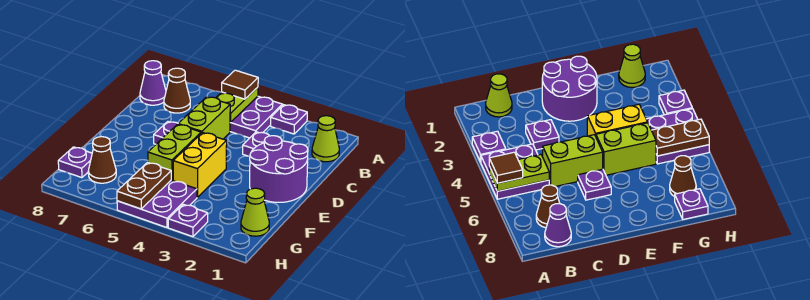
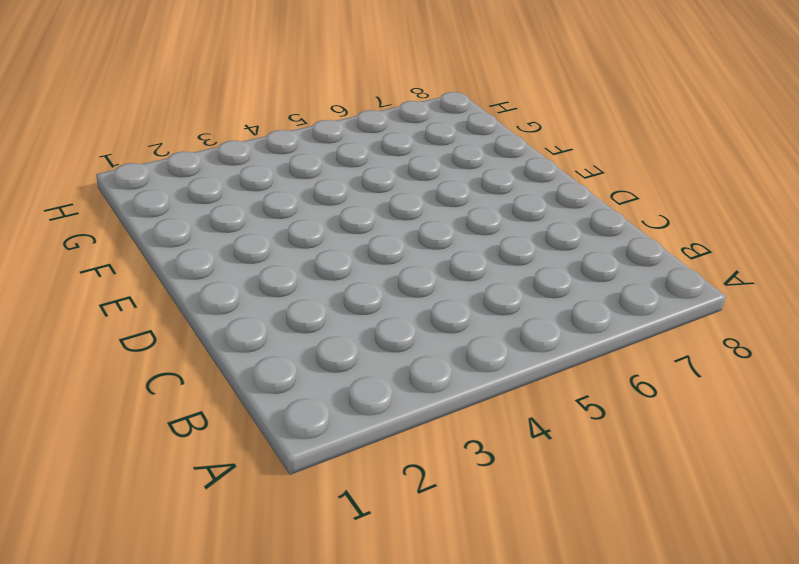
none -> purple plate A3 level 1
none -> purple plate A4:B5 level 1
none -> lime cone B1 level 1

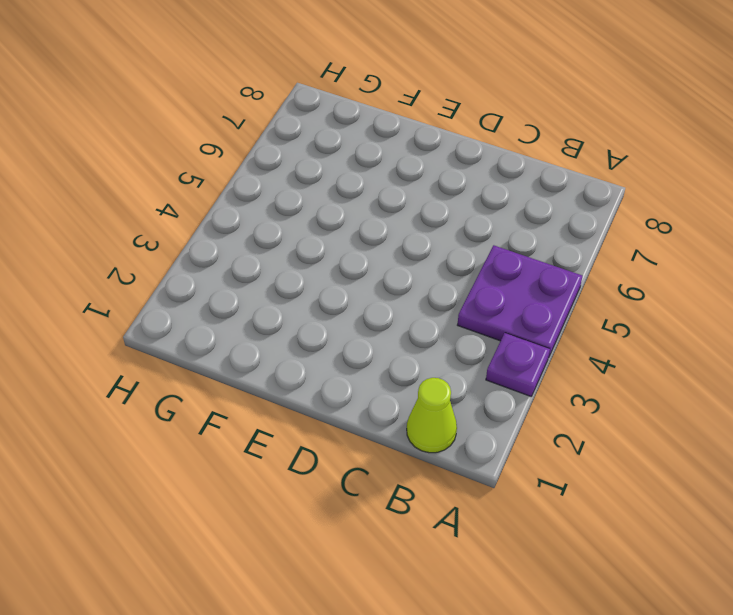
none -> brown cone B7 level 1
none -> purple cone B8 level 1
none -> purple plate C3 level 1

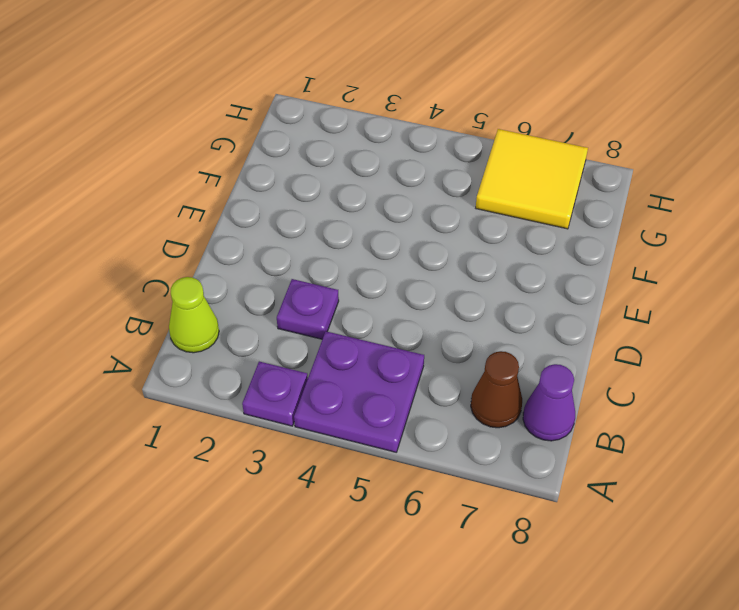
yellow tile G6:H7 level 1 -> brown cone G7 level 1
none -> lime brick C5:D5 level 1
none -> purple round brick D1:E2 level 1
none -> purple plate D6 level 1

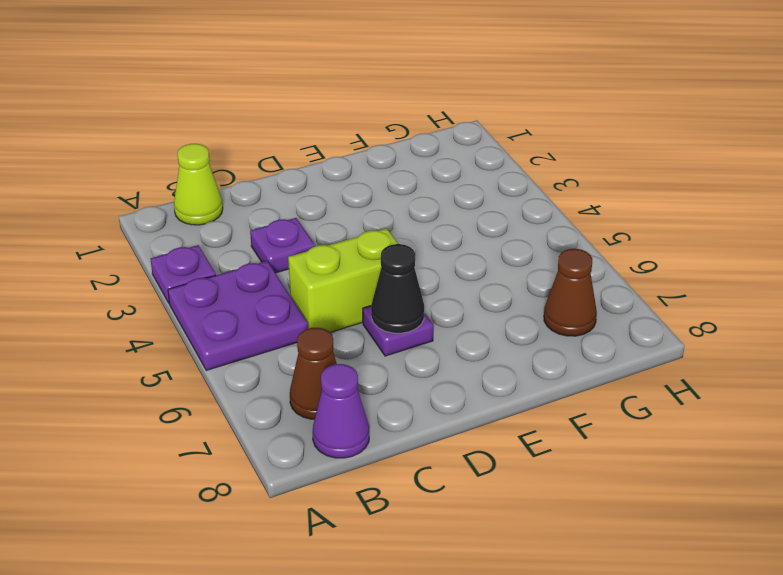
black cone D6 level 2 -> none
none -> purple round brick D1:E2 level 1
none -> yellow brick E4:F4 level 1
none -> lime brick E5:F5 level 1

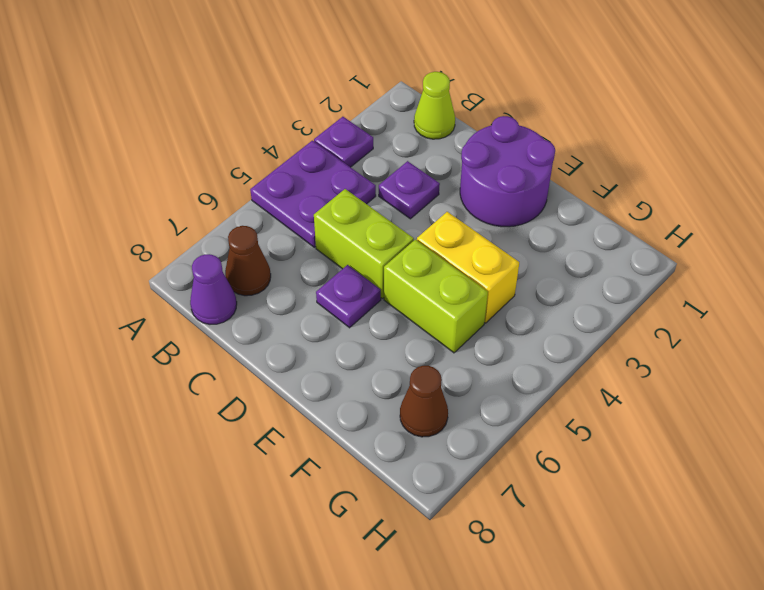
none -> lime cone G1 level 1
none -> purple plate G4:H5 level 1
none -> purple plate G8 level 1

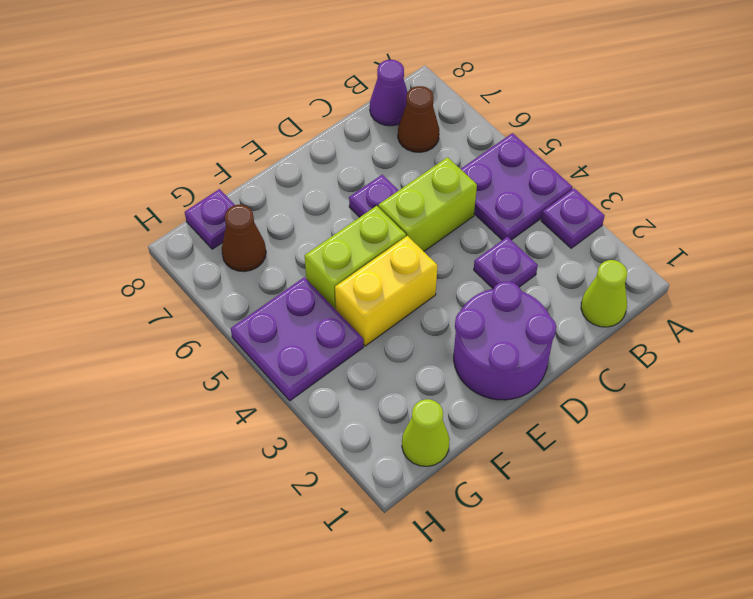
none -> purple plate H3 level 1
none -> lime plate A5:B5 level 2
none -> brown plate G5:H5 level 2

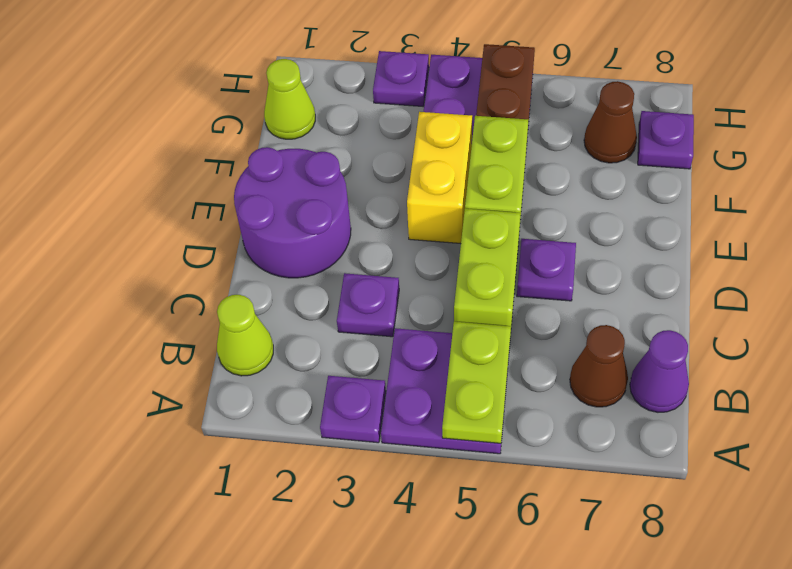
none -> brown tile A5 level 3

